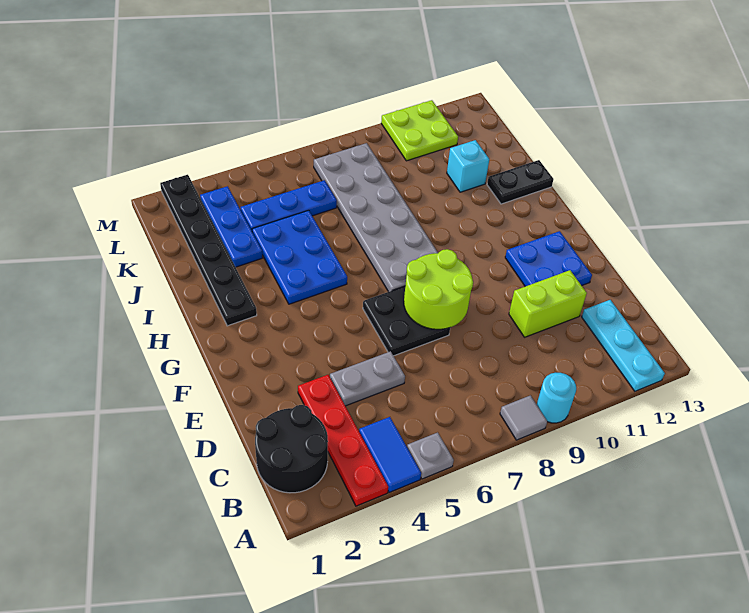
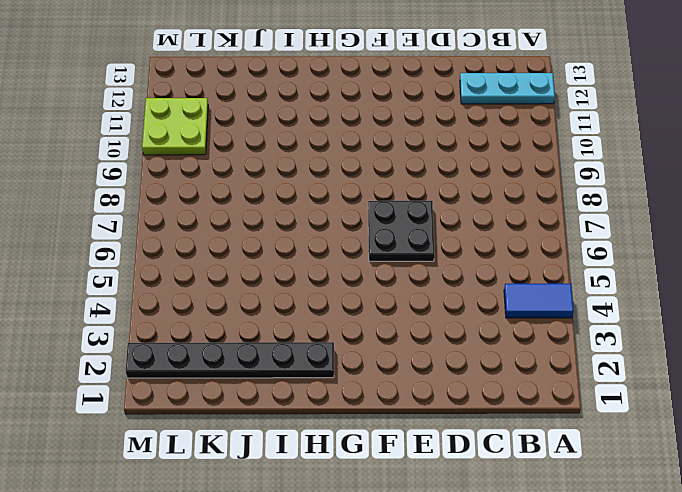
none -> red plate A3:D3 level 1
none -> grey plate A5 level 1
none -> grey tile A8 level 1

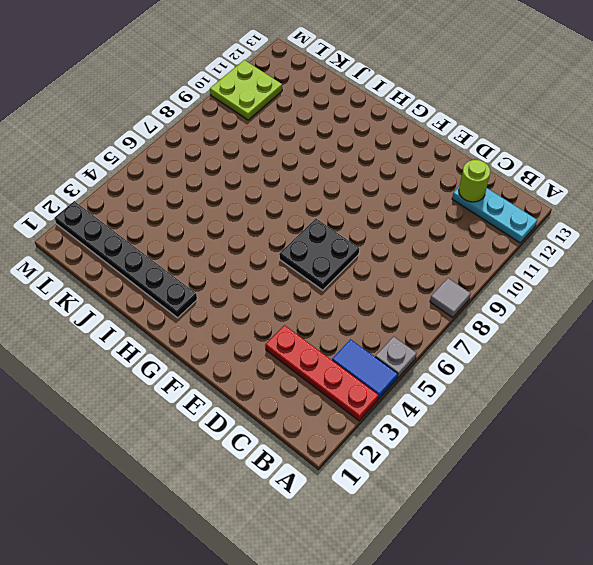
lime round brick C12 level 2 -> none
none -> cyan round brick A9 level 1
none -> black round brick B1:C2 level 1
none -> grey plate D4:D5 level 1

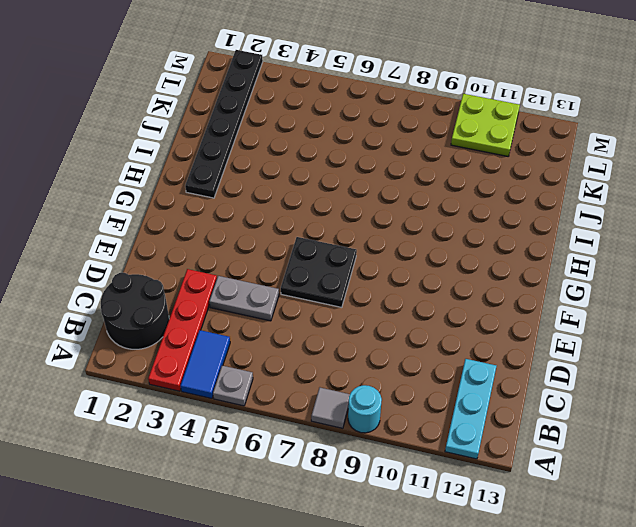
none -> lime brick D10:D11 level 1
none -> blue plate E11:F12 level 1
none -> grey plate G7:L8 level 1

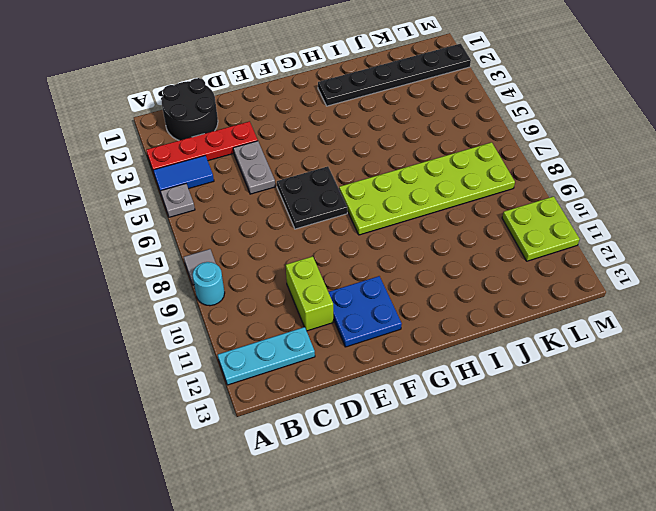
lime plate G7:L8 level 1 -> grey plate G7:L8 level 1
none -> blue plate H4:J5 level 1
none -> black plate I12:I13 level 1
none -> blue plate J3:L3 level 1

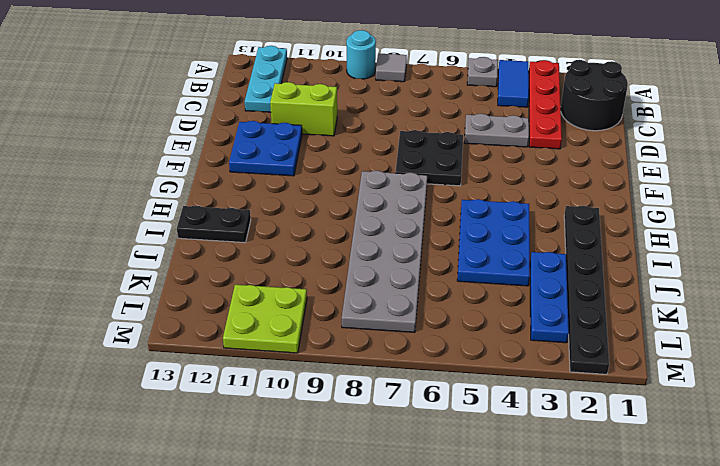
none -> cyan brick J11 level 1
none -> blue plate K4:K6 level 1
none -> lime round brick E7:F8 level 2

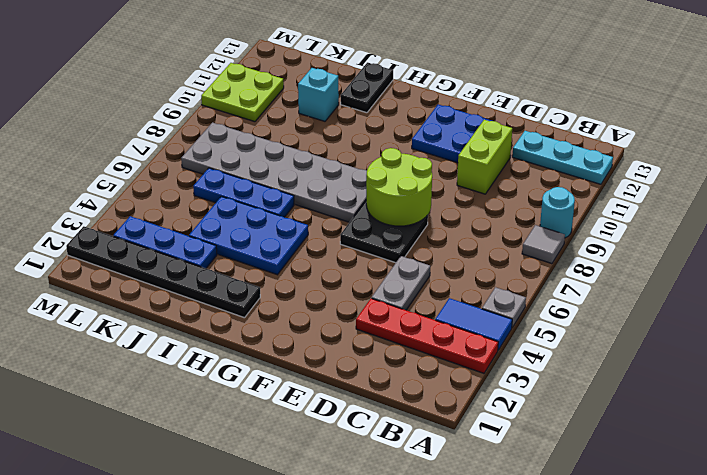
blue plate I6:K6 level 1 -> blue plate K4:K6 level 1
none -> black round brick B1:C2 level 1

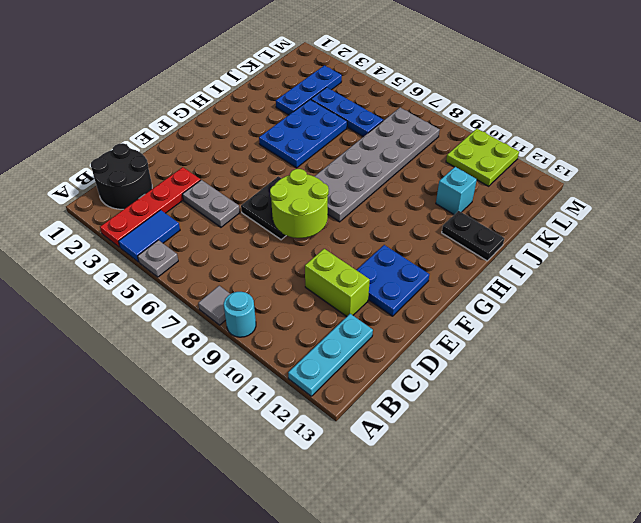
none -> black plate H2:M2 level 1

